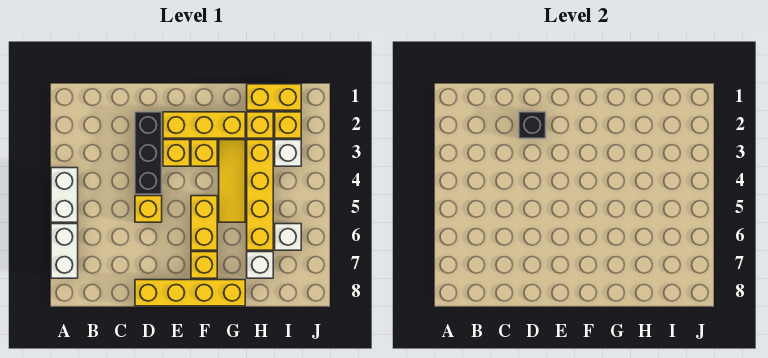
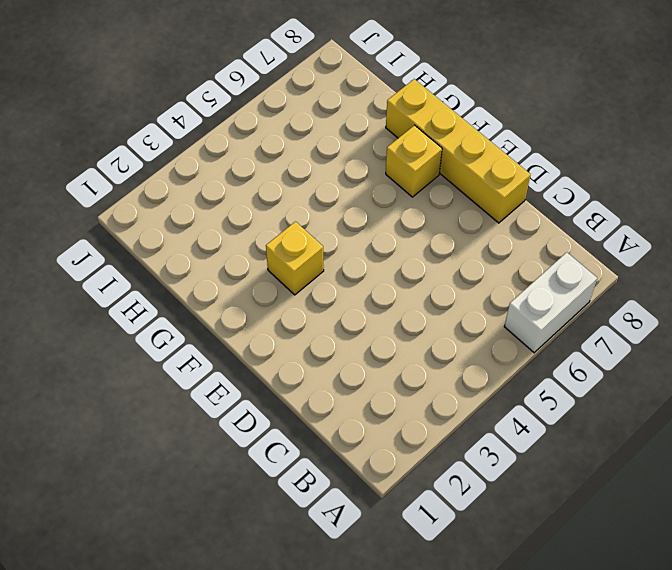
none -> white brick A4:A5 level 1
none -> black brick D2:D4 level 1
none -> yellow brick D5 level 1

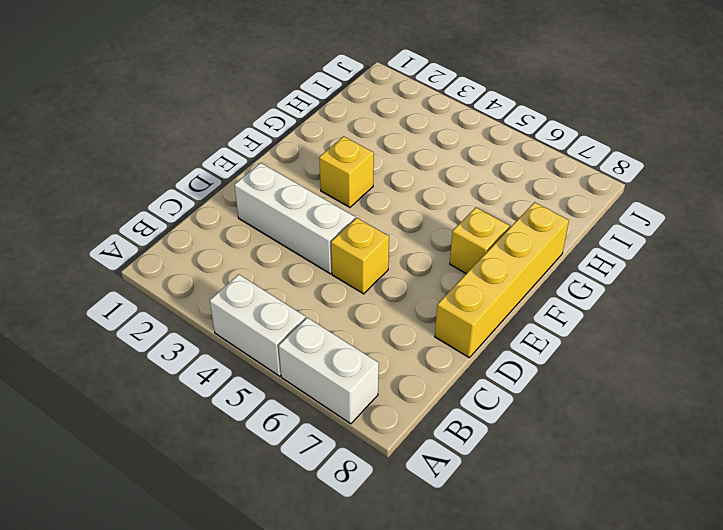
white brick D2:D4 level 1 -> black brick D2:D4 level 1
none -> yellow brick E2:G2 level 1
none -> yellow brick E3 level 1
none -> yellow brick F5:F6 level 1

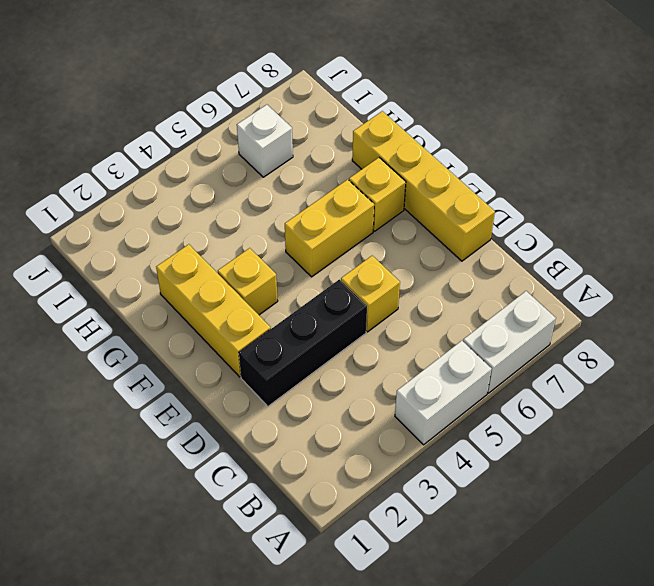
none -> yellow brick E3 level 1
none -> yellow tile G3:G5 level 1
none -> yellow brick H1:I1 level 1

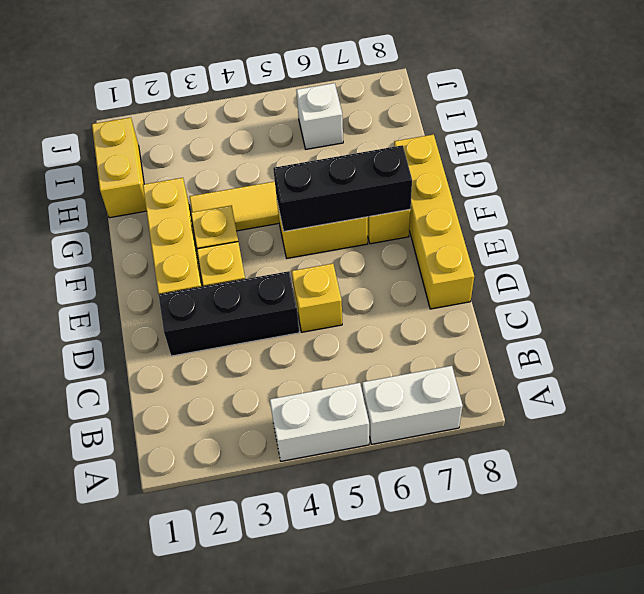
black brick F5:F7 level 2 -> none
none -> yellow brick H2 level 1
none -> yellow brick H3:H6 level 1
none -> white brick H7 level 1

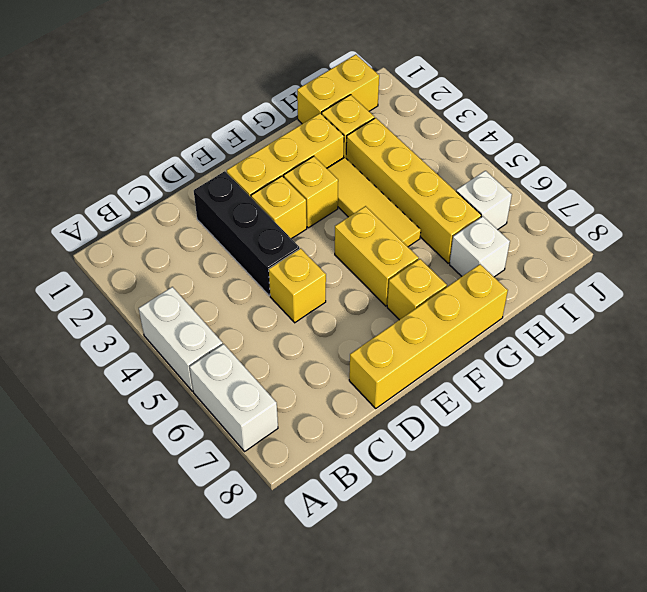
none -> yellow brick I2 level 1
none -> white brick I3 level 1
none -> black brick D2 level 2

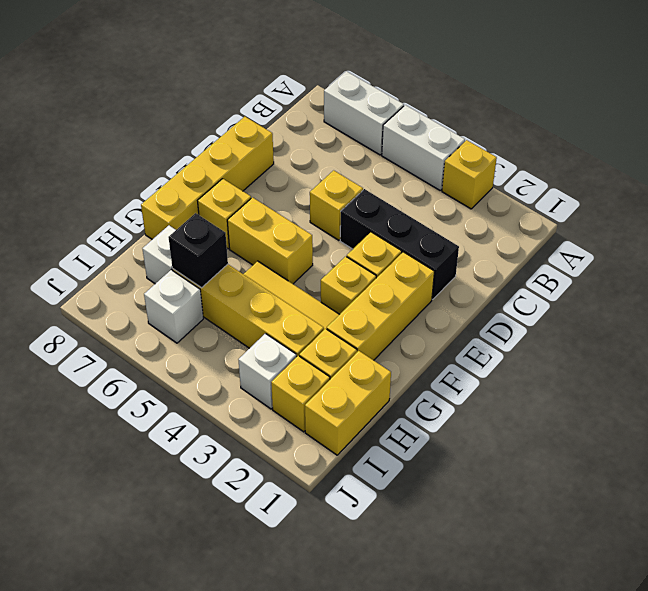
yellow brick A3 level 1 -> none
black brick H6 level 2 -> black brick D2 level 2

